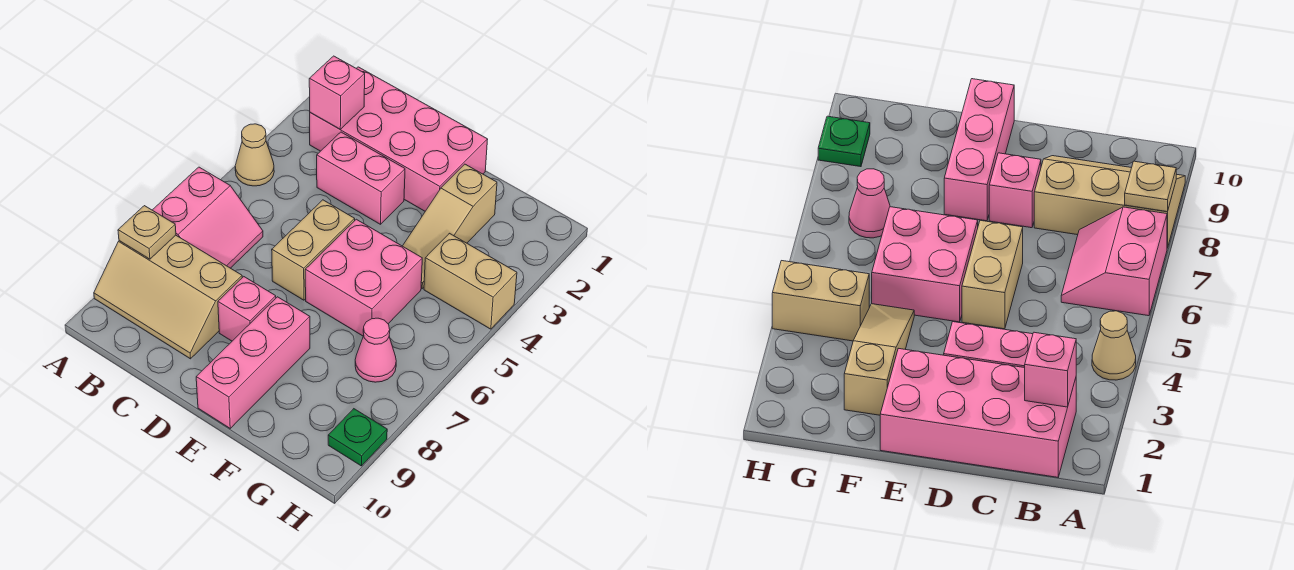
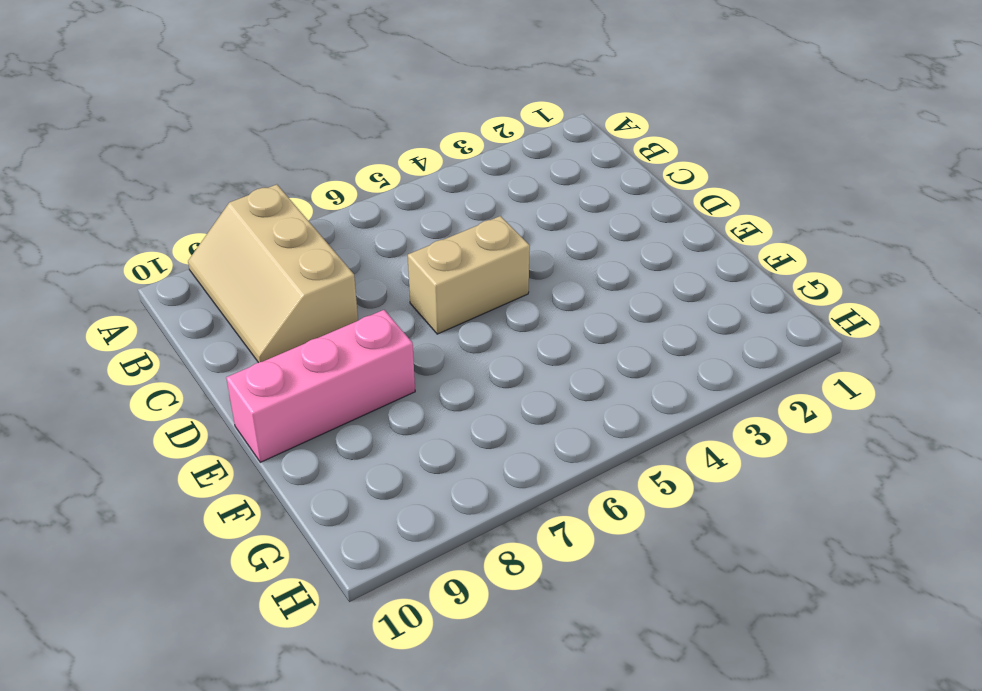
none -> tan cone A4 level 1
none -> pink slope A6:B7 level 1 top A
none -> pink brick B1:E2 level 1

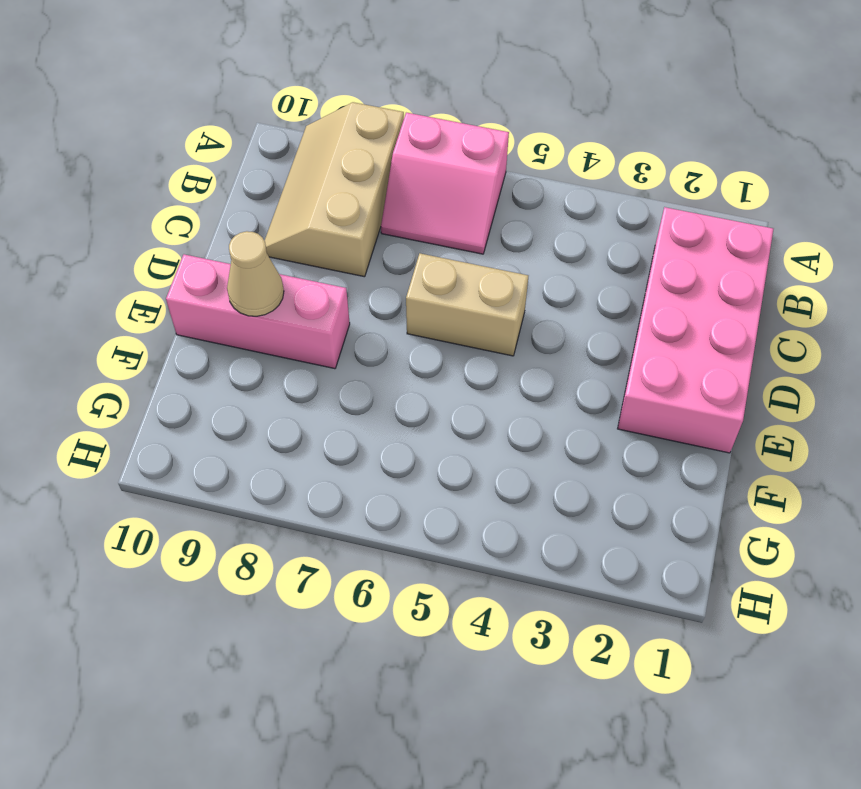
tan cone E9 level 2 -> tan cone A4 level 1
none -> pink brick C3:D3 level 1
none -> pink brick D8 level 1
none -> pink brick E5:F6 level 1

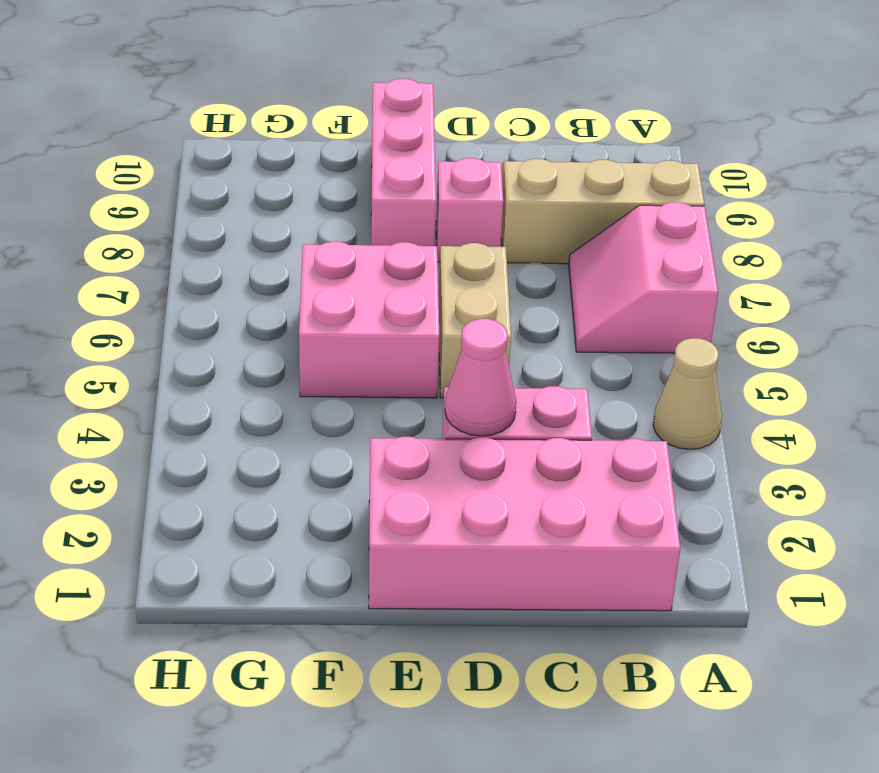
pink cone D3 level 2 -> pink cone G7 level 1
none -> tan slope F2:F4 level 1 top 2
none -> tan brick G4:H4 level 1
none -> green plate H9 level 1

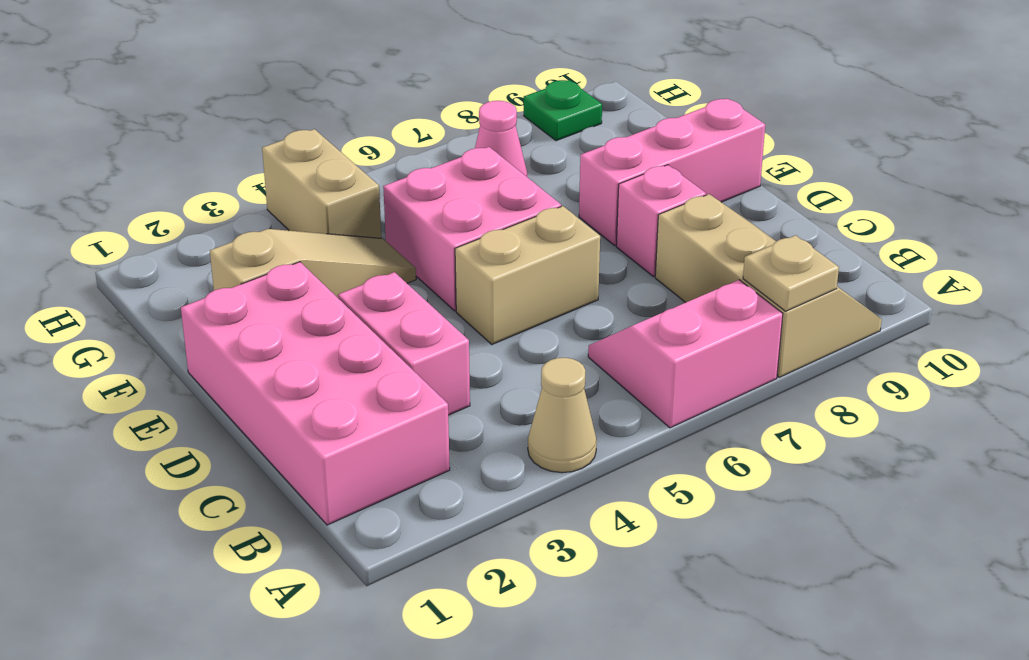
none -> pink brick B2 level 2

